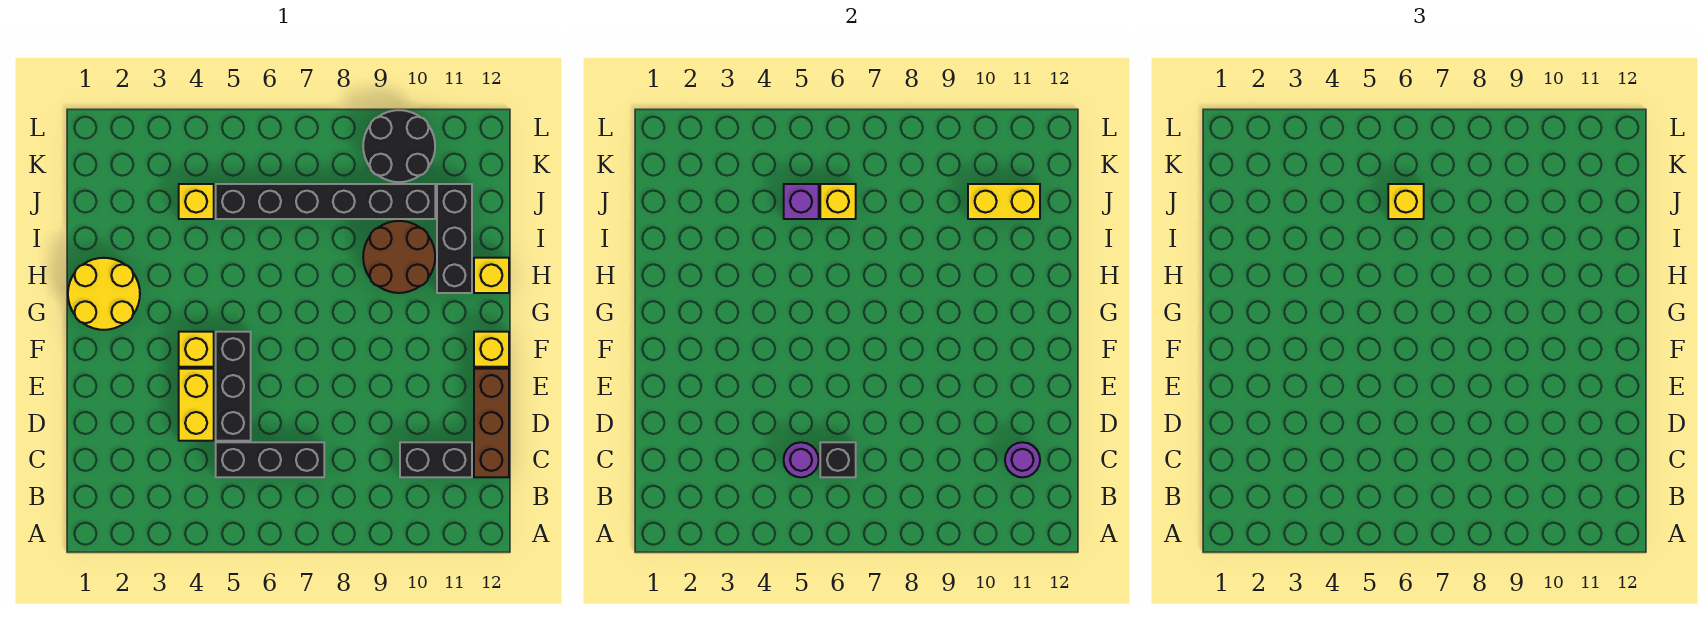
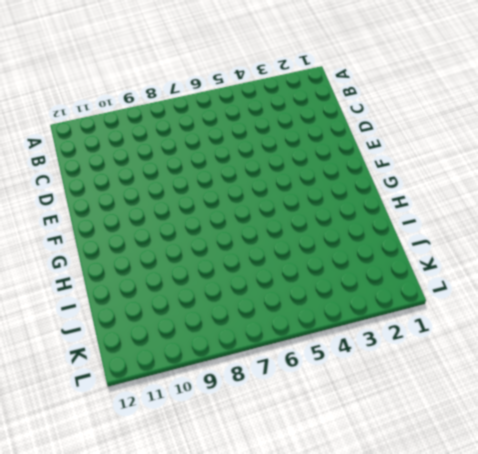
none -> black brick C5:C7 level 1
none -> black brick C10:C11 level 1
none -> brown brick C12:E12 level 1

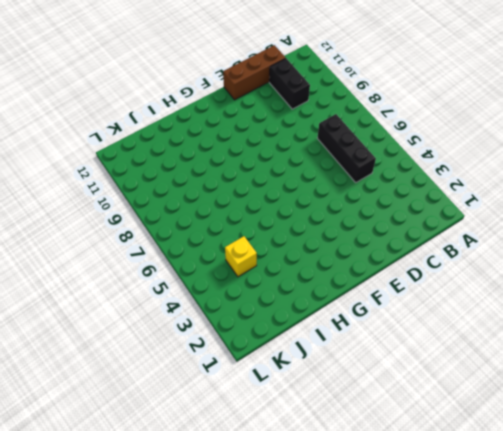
none -> yellow brick D4:E4 level 1
none -> black brick D5:F5 level 1
none -> yellow brick F4 level 1

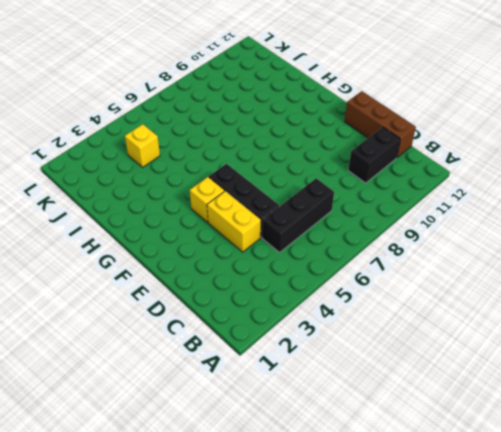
none -> yellow brick F12 level 1
none -> yellow round brick G1:H2 level 1
none -> brown round brick H9:I10 level 1

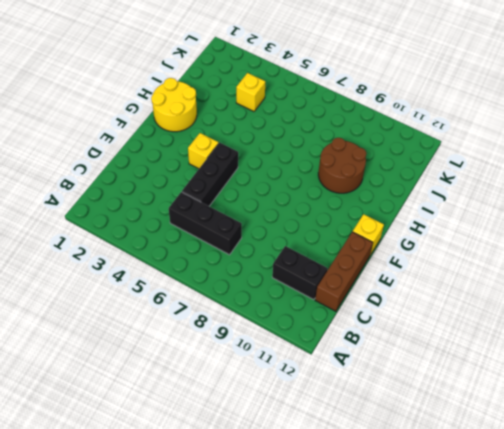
none -> yellow brick D4:E4 level 1
none -> black brick H11:J11 level 1
none -> yellow brick H12 level 1

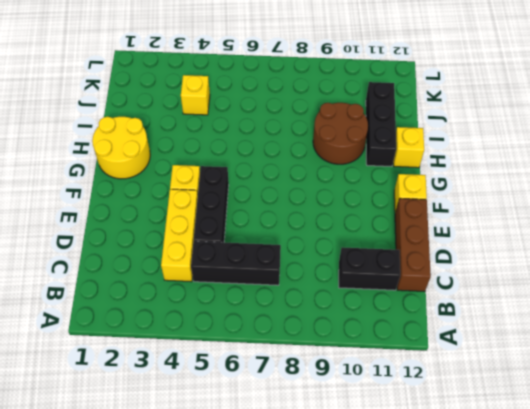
yellow brick C4:E4 level 1 -> yellow brick D4:E4 level 1
none -> black brick J5:J10 level 1
none -> black round brick K9:L10 level 1
none -> purple round brick C5 level 2

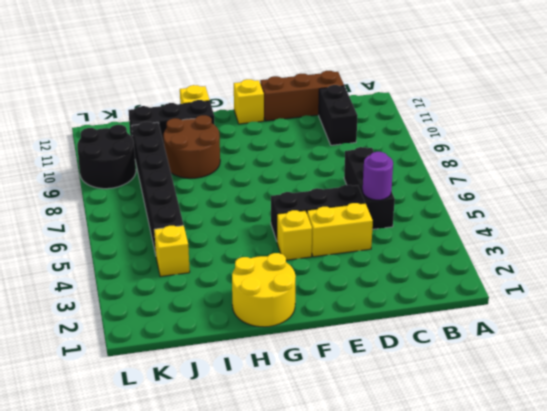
none -> black brick C6 level 2
none -> purple round brick C11 level 2
none -> purple brick J5 level 2

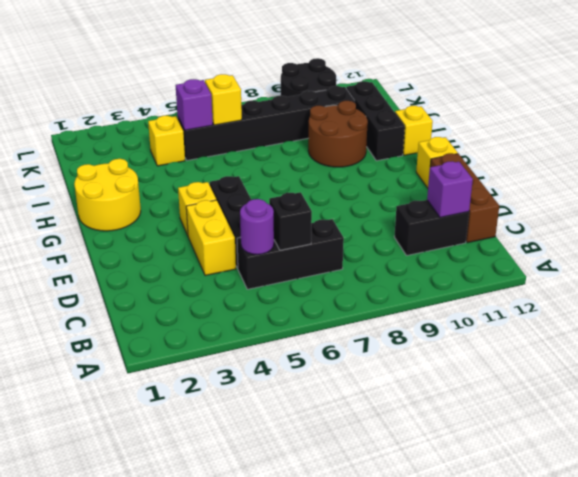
purple brick C11 level 2 -> purple round brick C11 level 2
none -> yellow brick J10:J11 level 2
none -> yellow brick J6 level 3

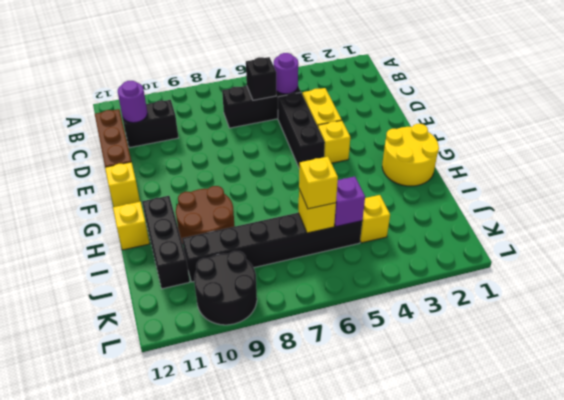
none -> yellow brick J10:J11 level 2

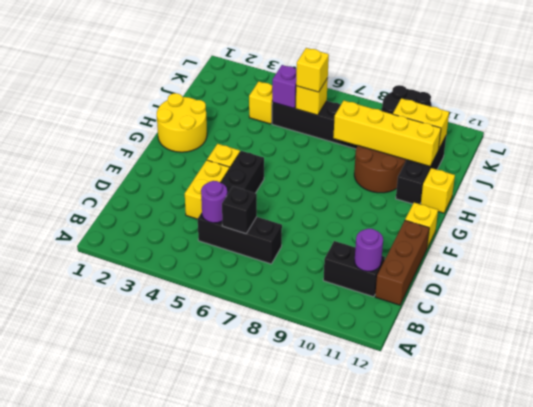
yellow brick I8:I11 level 2 -> none

